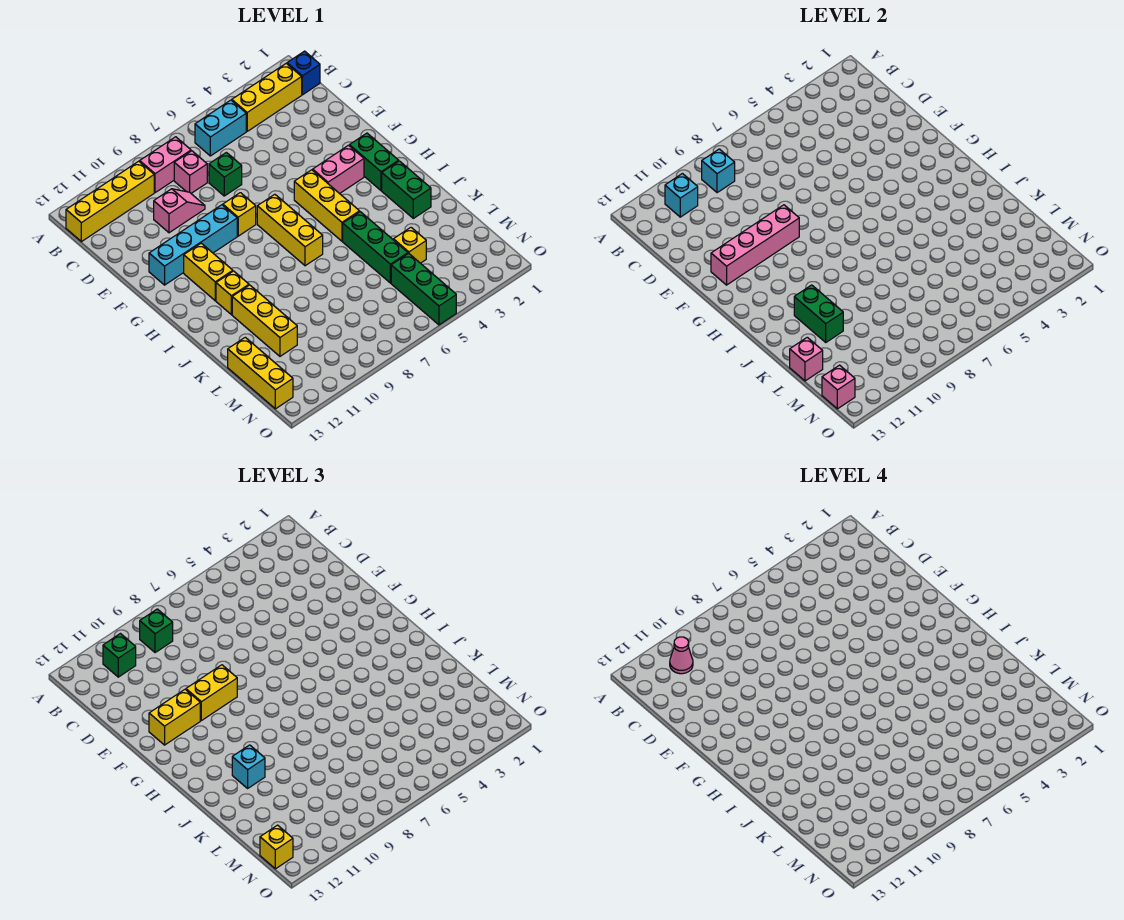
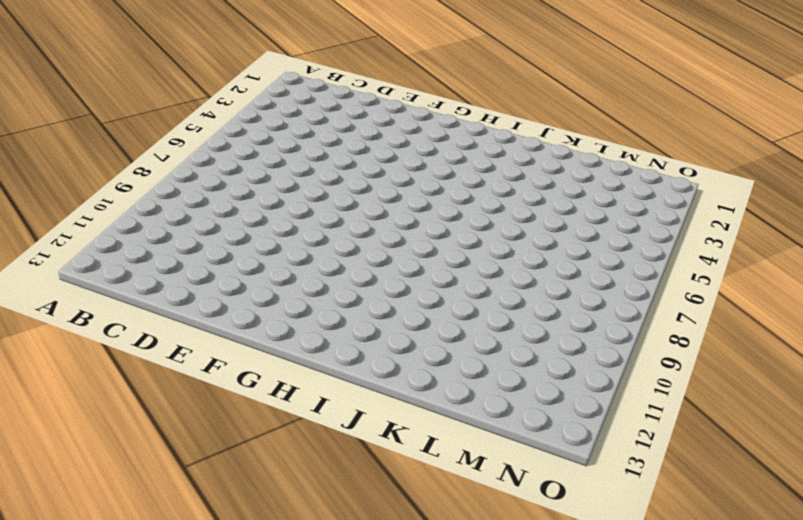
none -> blue brick B1 level 1
none -> yellow brick B2:B4 level 1
none -> cyan brick B5:B6 level 1
none -> pink brick B8:B9 level 1

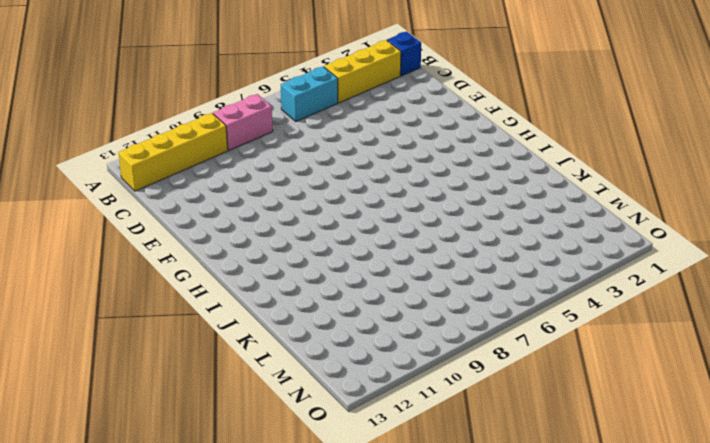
none -> pink brick C8 level 1
none -> green brick D7 level 1
none -> pink slope D9:D10 level 1 top 10
none -> yellow brick F8 level 1

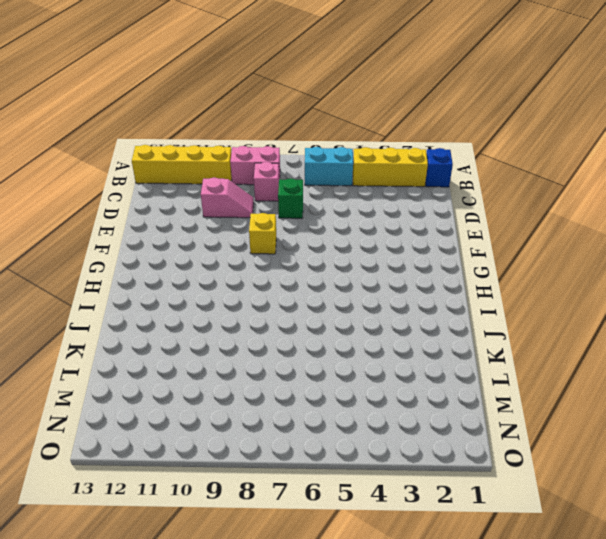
none -> cyan brick F9:F12 level 1
none -> green brick G2:H2 level 1
none -> pink brick G3:G4 level 1
none -> yellow brick G5:I5 level 1

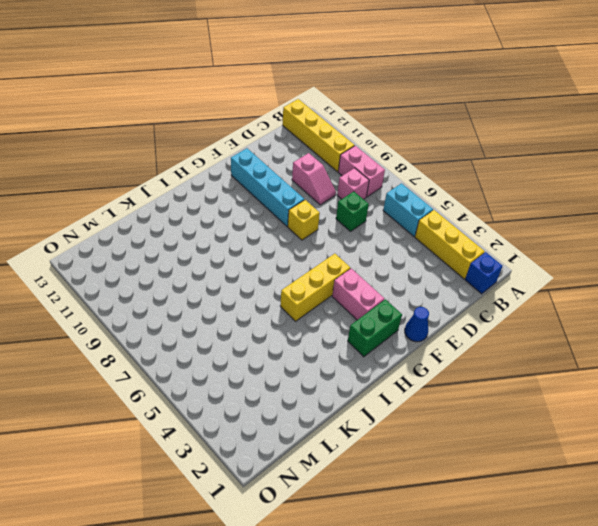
blue cone F1 level 1 -> none
none -> yellow brick G7:I7 level 1
none -> yellow brick G11:H11 level 1
none -> green brick I2:J2 level 1
none -> yellow brick I11 level 1

